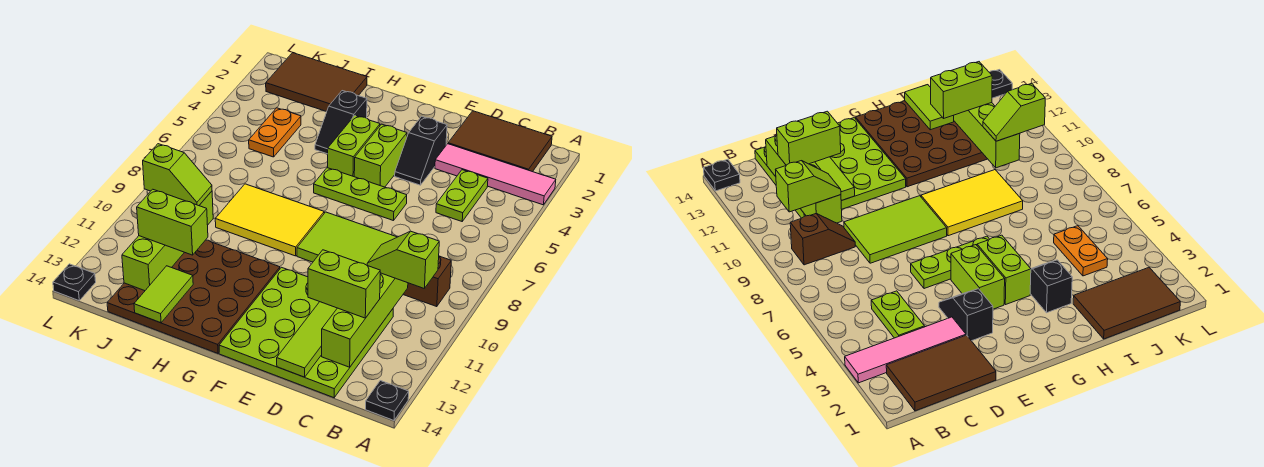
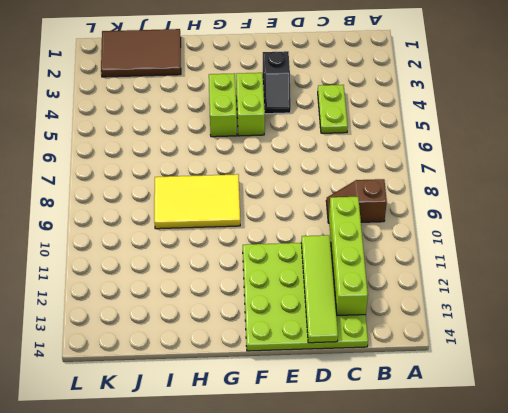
none -> pink tile A3:D3 level 1
none -> black plate A14 level 1
none -> brown tile B1:D2 level 1

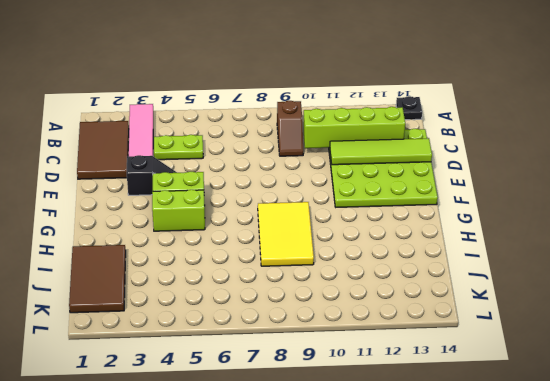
none -> lime tile D8:F9 level 1
none -> lime plate E6:G6 level 1
none -> brown plate G11:J14 level 1

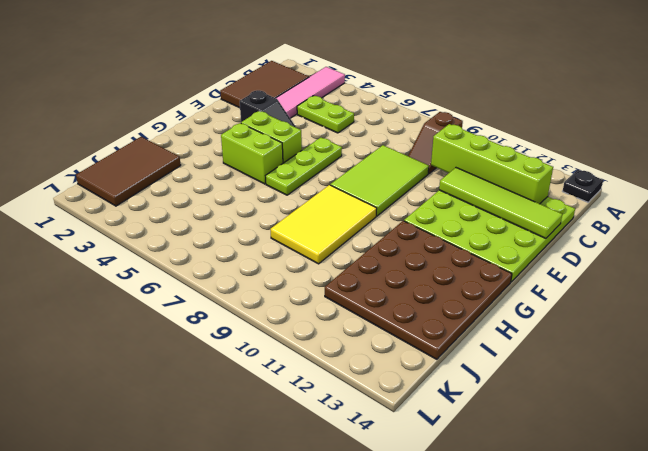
none -> black slope H3:H4 level 1 top 3
none -> orange plate J4:J5 level 1
none -> black plate L14 level 1

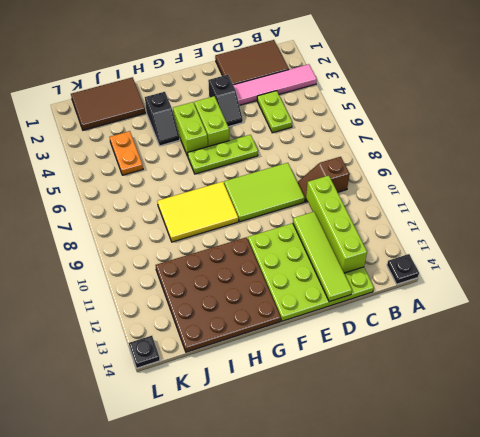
none -> lime tile I13:I14 level 2
none -> lime brick J10:J13 level 2
none -> lime slope B10:C10 level 3 top B

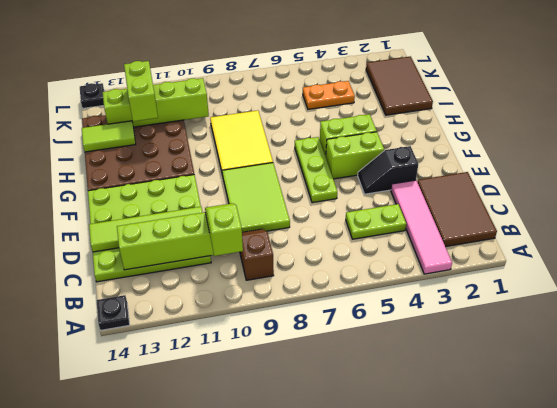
none -> black slope H3:H4 level 1 top 3
none -> lime brick C12:D12 level 3
none -> lime slope J10:K10 level 3 top K

